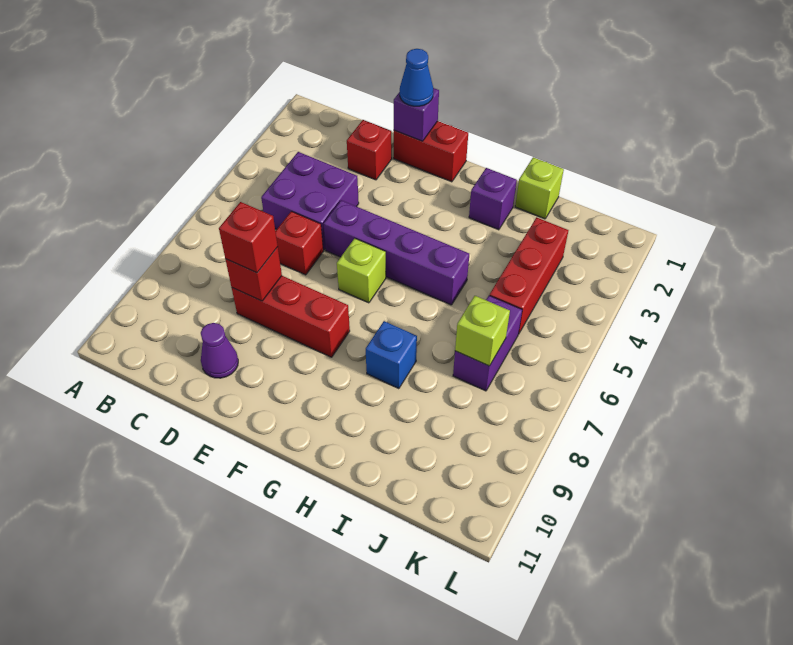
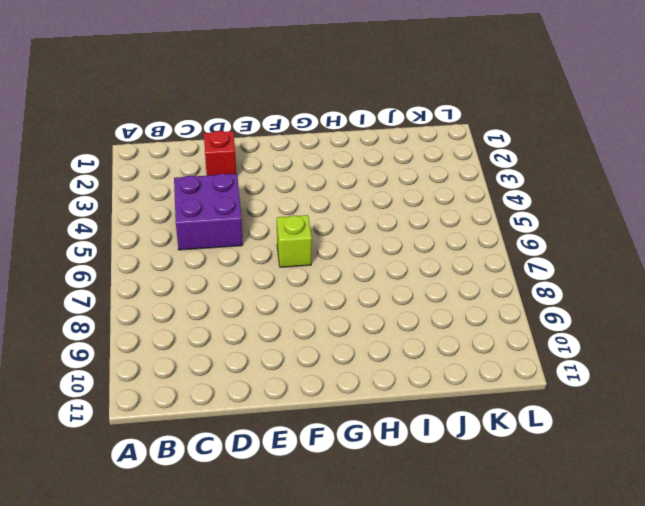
none -> red brick D6 level 1
none -> red brick D8:F8 level 1
none -> purple cone D10 level 1

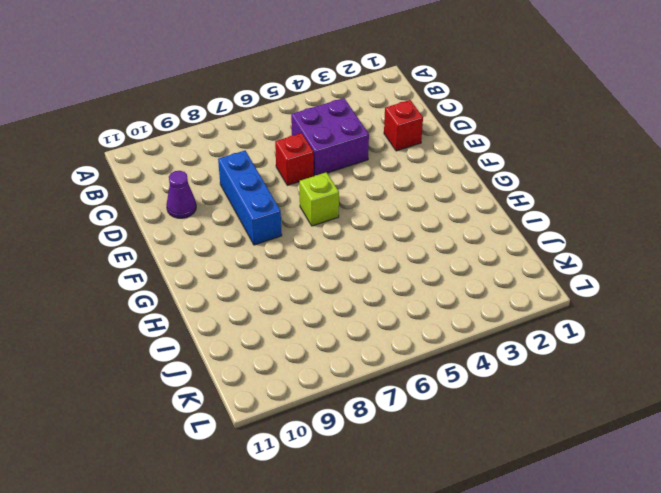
blue brick D8:F8 level 1 -> red brick D8:F8 level 1
none -> red brick E1:F1 level 1
none -> purple brick E5:H5 level 1
none -> purple brick H2 level 1

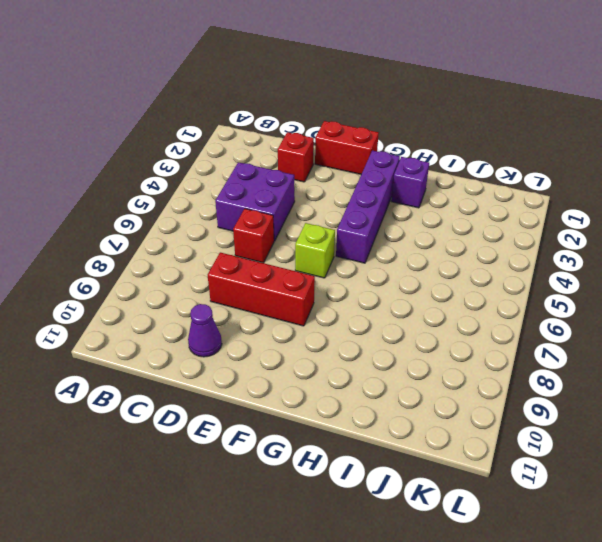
purple brick G2:G5 level 1 -> purple brick E5:H5 level 1
none -> blue brick H8 level 1
none -> lime brick I1 level 1
none -> red brick J3:J5 level 1

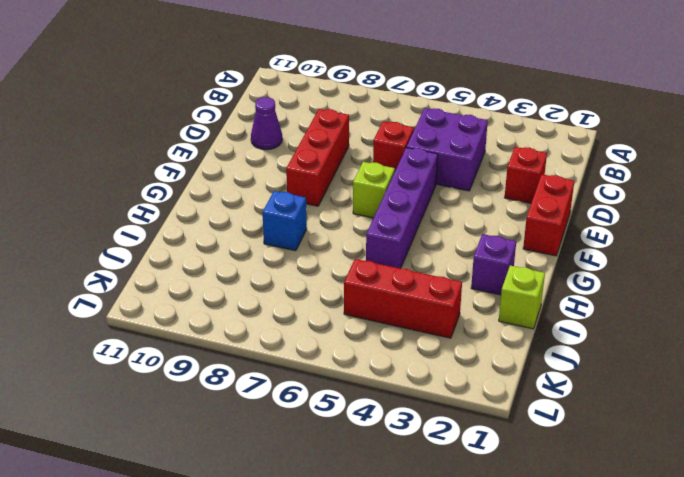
none -> purple brick J6:J7 level 1
none -> red brick D8 level 2
none -> purple brick E1 level 2

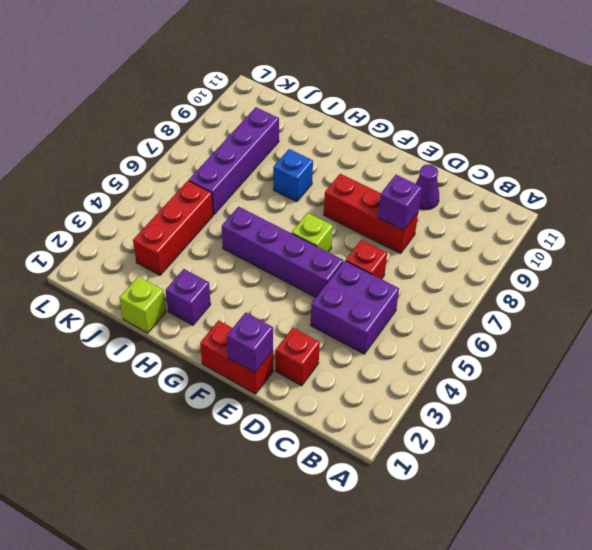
purple brick D8 level 2 -> red brick D8 level 2
purple brick J6:J9 level 1 -> purple brick J6:J7 level 1
none -> lime brick J7 level 2
none -> red brick D8 level 3
none -> blue cone E1 level 3

